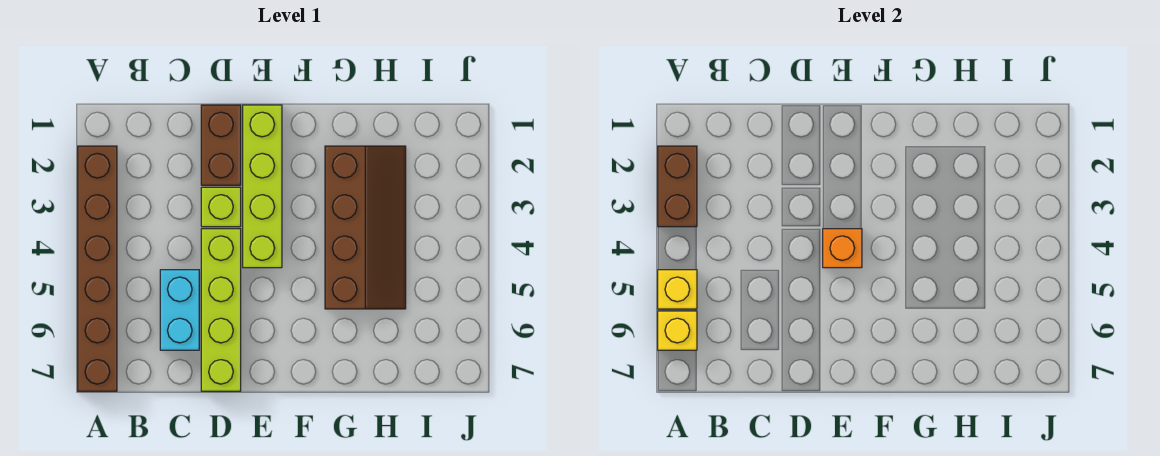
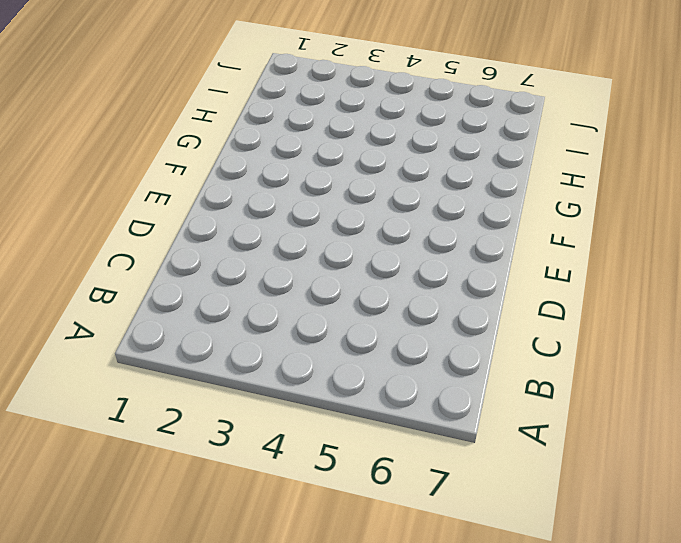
none -> brown brick A2:A7 level 1
none -> cyan brick C5:C6 level 1

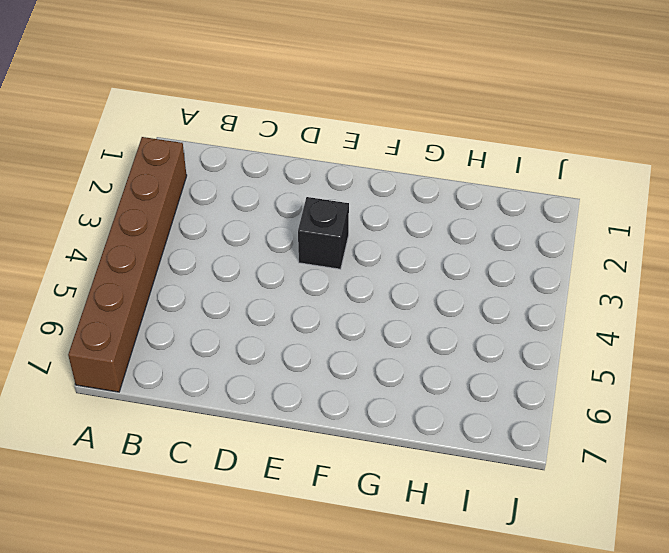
black brick E3 level 1 -> lime brick E1:E4 level 1
none -> cyan brick C5:C6 level 1
none -> brown brick D1:D2 level 1

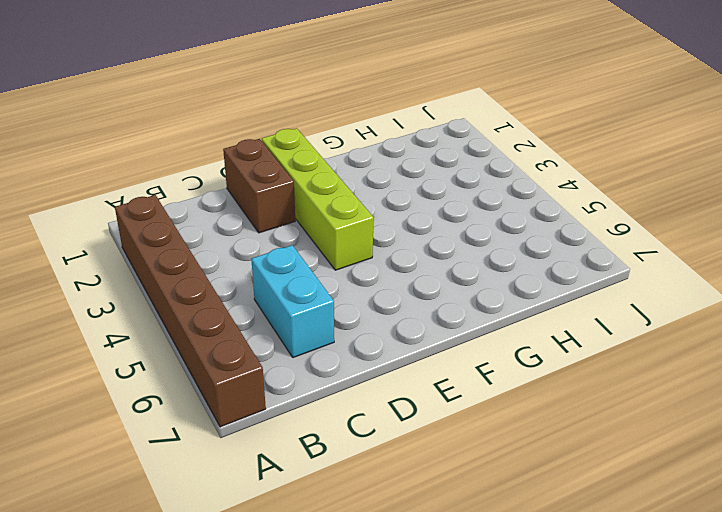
none -> lime brick D3 level 1
none -> lime brick D4:D7 level 1

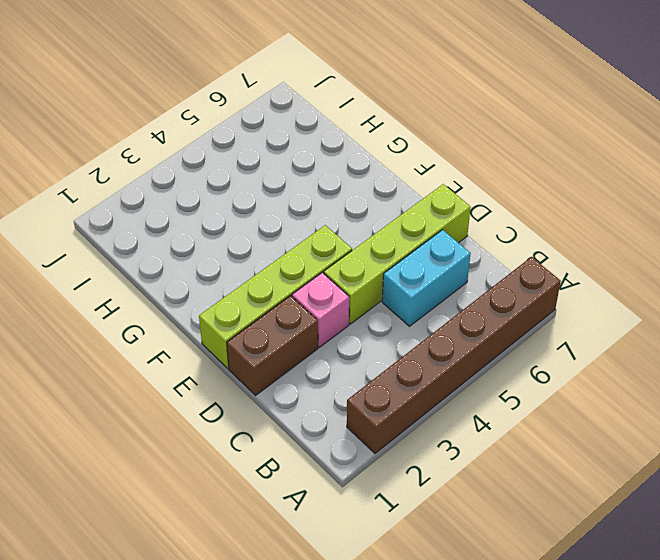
pink brick D3 level 1 -> lime brick D3 level 1
none -> brown slope G2:H5 level 1 top G
none -> brown brick A2:A3 level 2

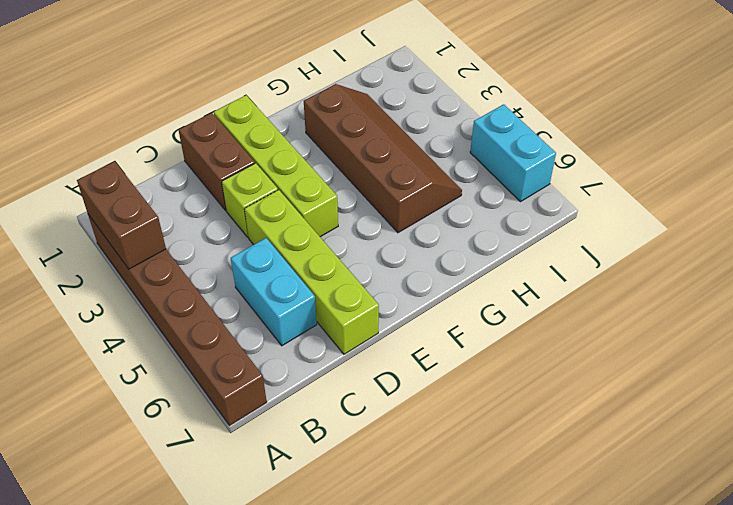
cyan brick J5:J6 level 1 -> none
none -> yellow brick A5 level 2
none -> yellow brick A6 level 2

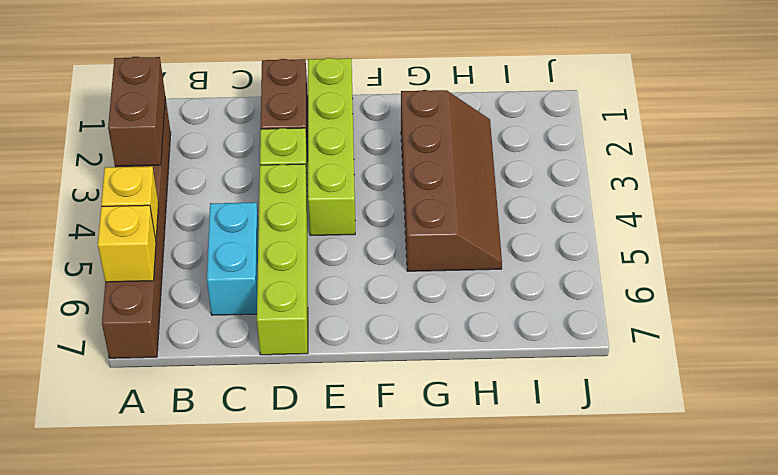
none -> orange brick E4 level 2

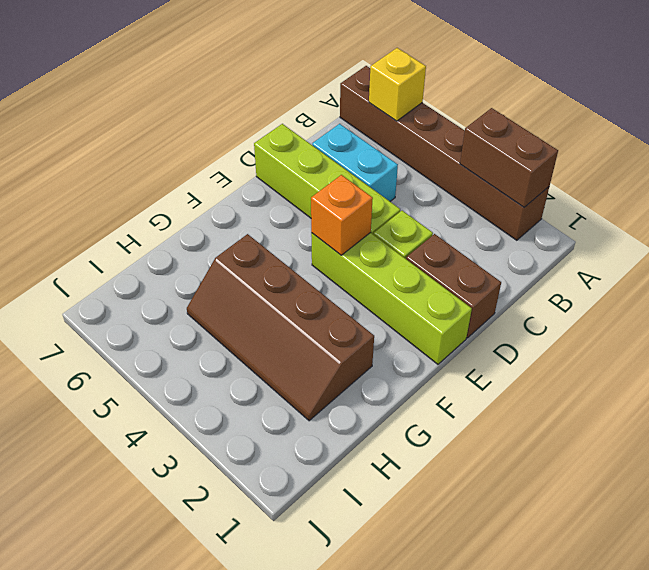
none -> yellow brick A5 level 2

